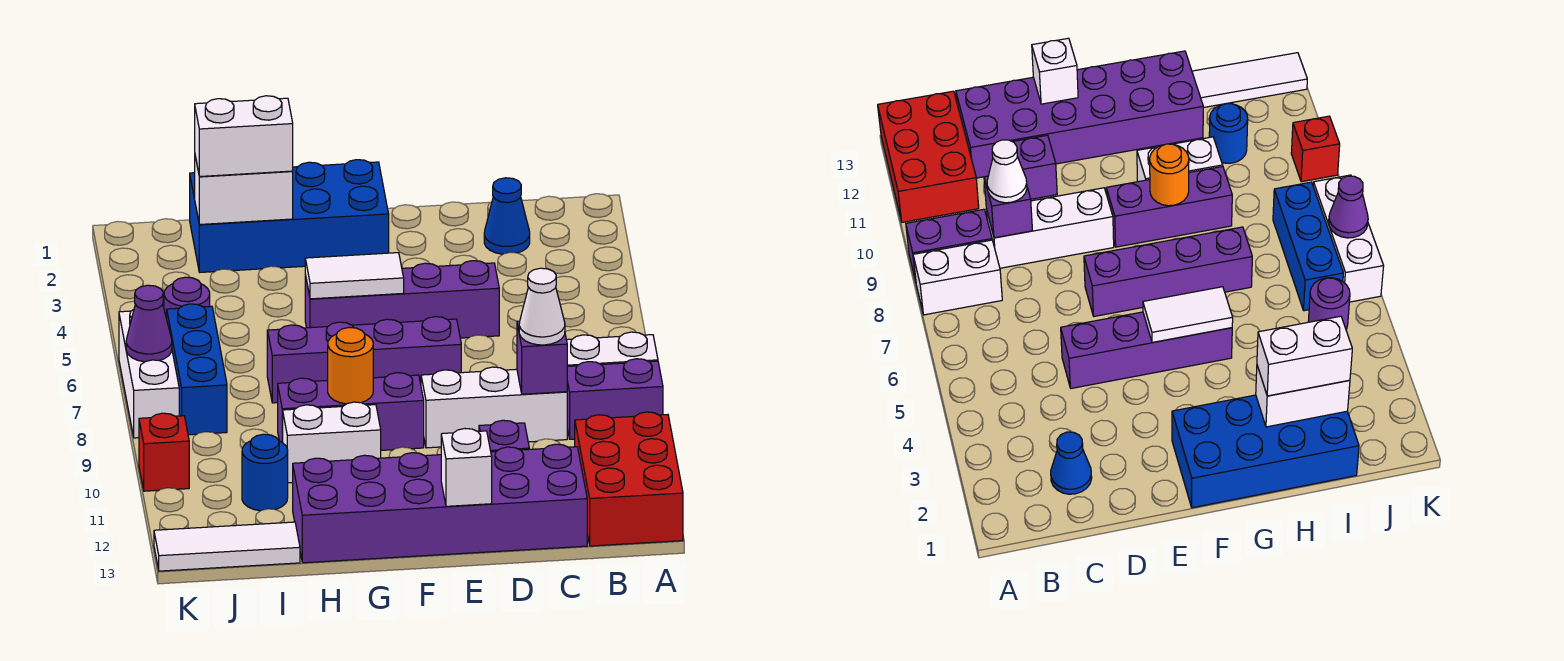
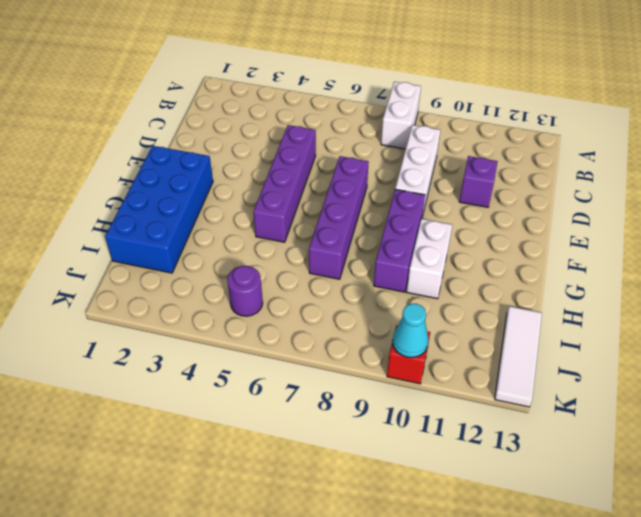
cyan cone K10 level 2 -> none
none -> purple brick A9:B9 level 1
none -> red brick A11:B13 level 1
none -> blue cone C2 level 1

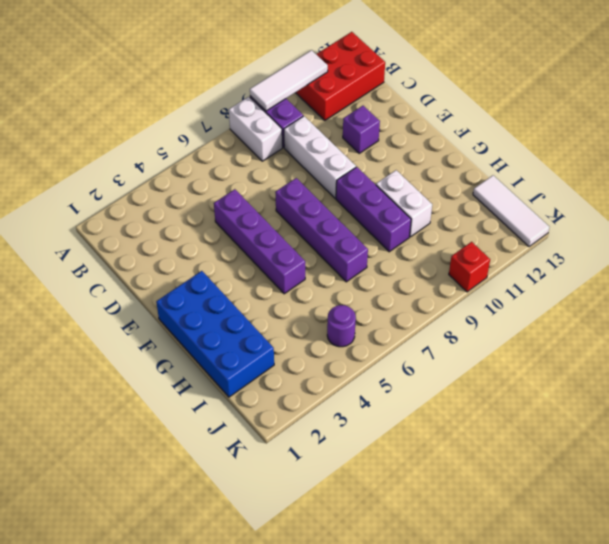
white tile A9:A11 level 2 -> none
none -> blue cone C2 level 1
none -> purple brick C12:H13 level 1
none -> blue round brick I11 level 1

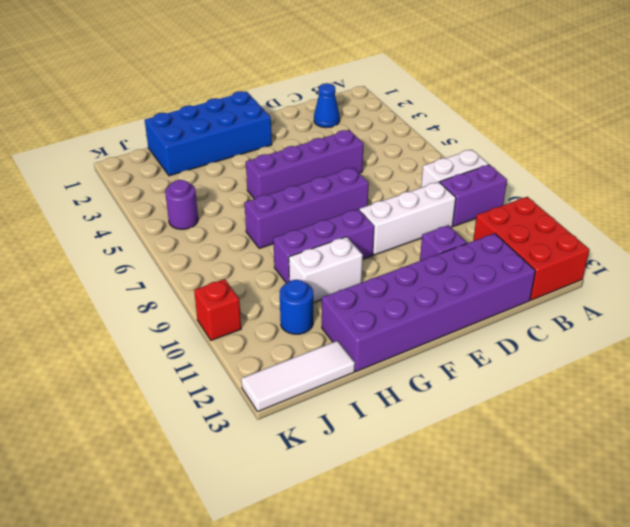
none -> blue brick J6:J8 level 1
none -> white brick K6:K8 level 1
none -> purple brick C9 level 2

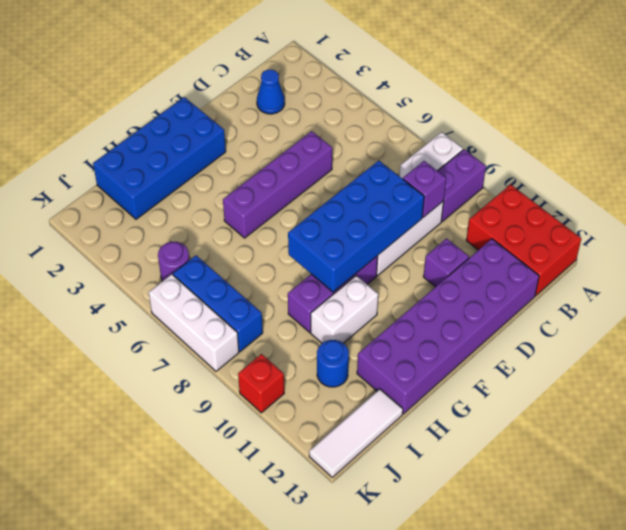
blue brick D8:G9 level 2 -> orange round brick G9 level 2
none -> purple brick E7:H7 level 1
none -> white brick E13 level 2
none -> white tile F5:G5 level 2

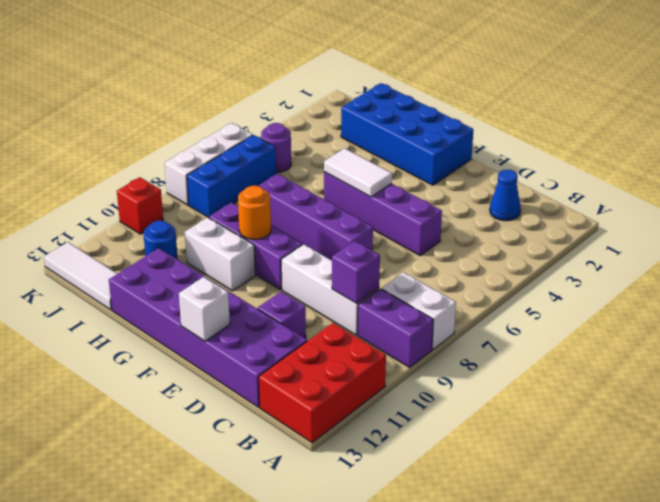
none -> white brick H2:I2 level 2
none -> purple cone K7 level 2
none -> white cone C9 level 3

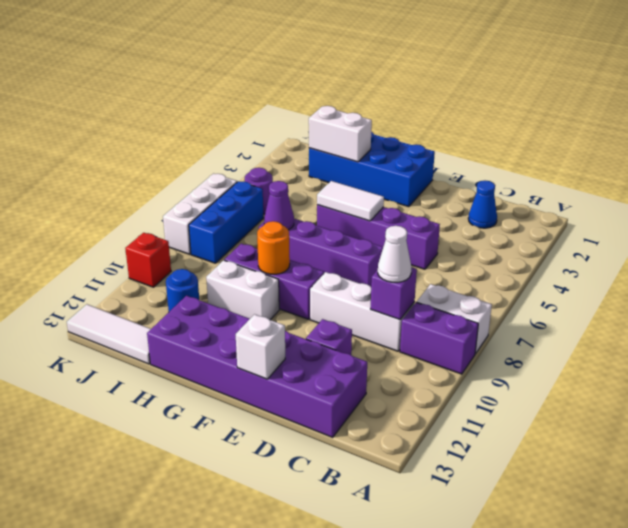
purple cone H7 level 2 -> purple cone K7 level 2
none -> red brick A11:B13 level 1
none -> white brick H2:I2 level 3

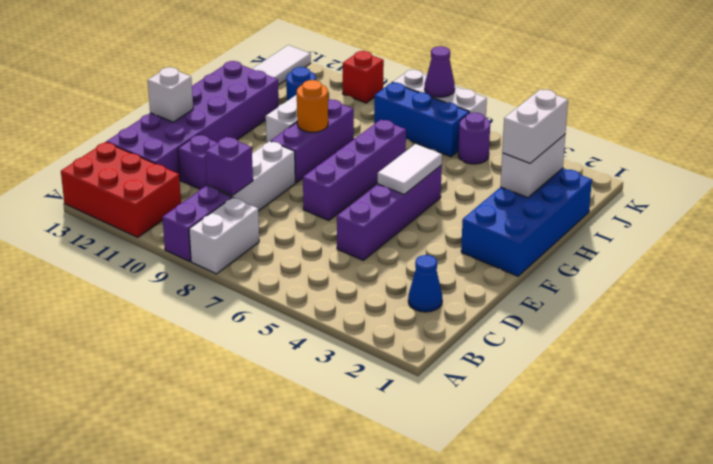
none -> white cone C9 level 3

